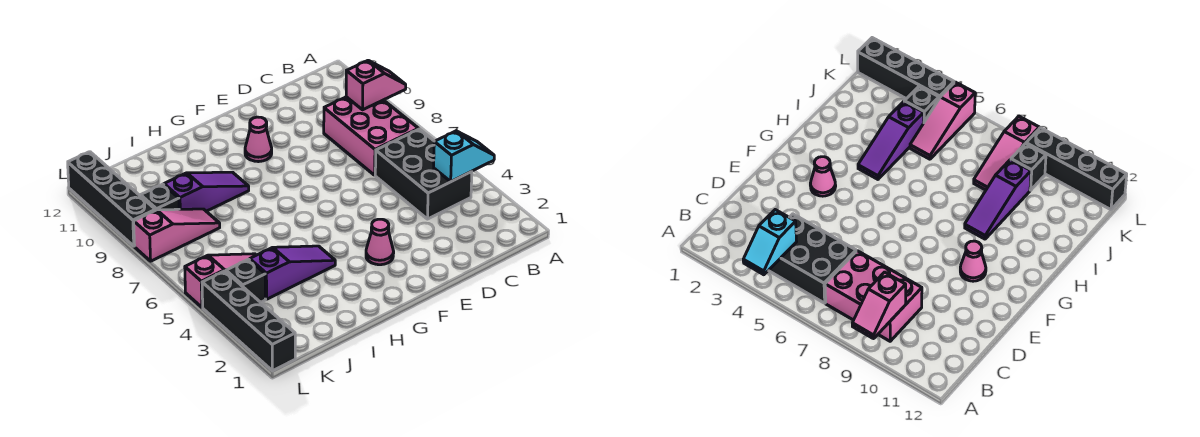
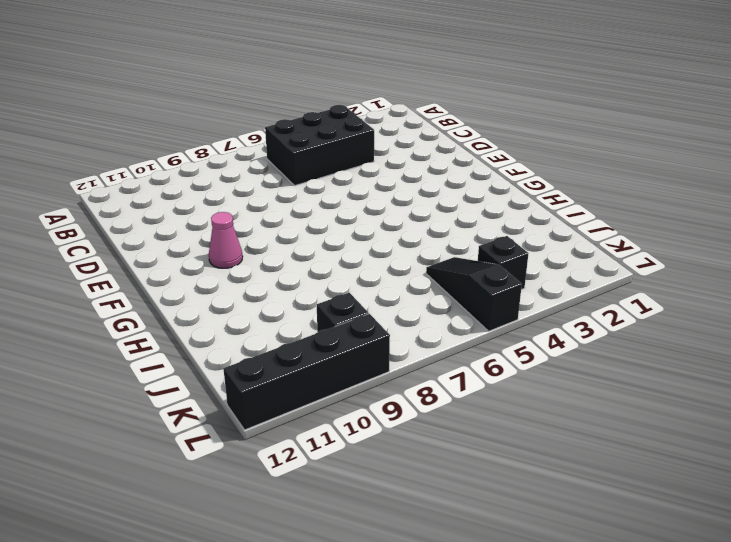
black slope J5:L5 level 1 top L -> pink slope J5:L5 level 1 top L
none -> pink brick B7:C9 level 1
none -> pink cone F3 level 1
none -> purple slope H4:J4 level 1 top J

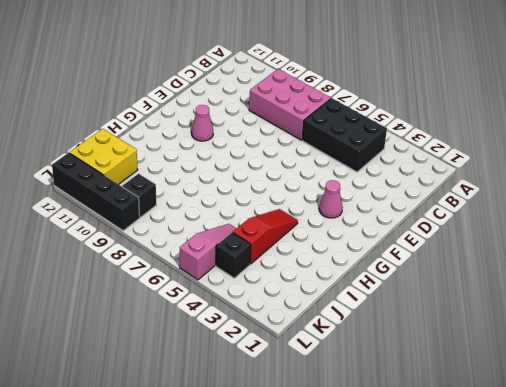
red slope H4:J4 level 1 top J -> purple slope H4:J4 level 1 top J
yellow brick J11:K12 level 1 -> none
none -> purple slope H9:J9 level 1 top J
none -> pink slope J8:L8 level 1 top L
none -> black brick L1:L4 level 1

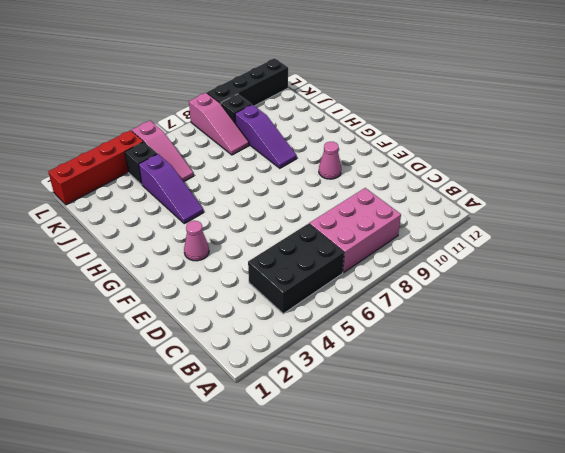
red brick L1:L4 level 1 -> black brick L1:L4 level 1
none -> cyan slope A4:B4 level 2 top B
none -> pink slope A9:B9 level 2 top B

